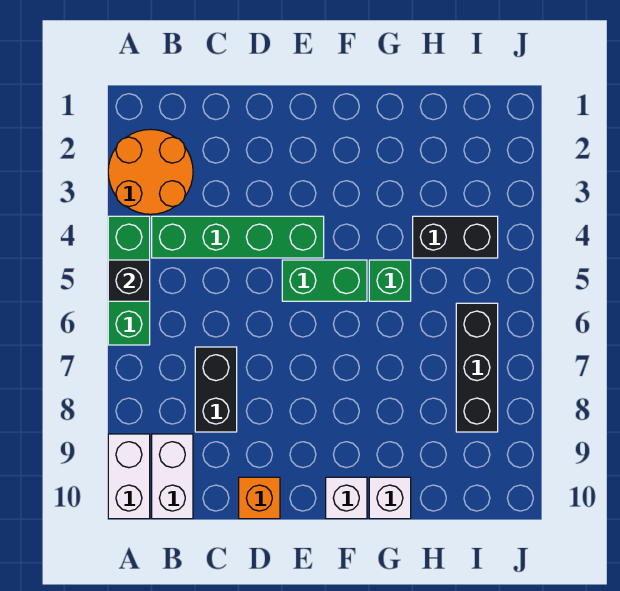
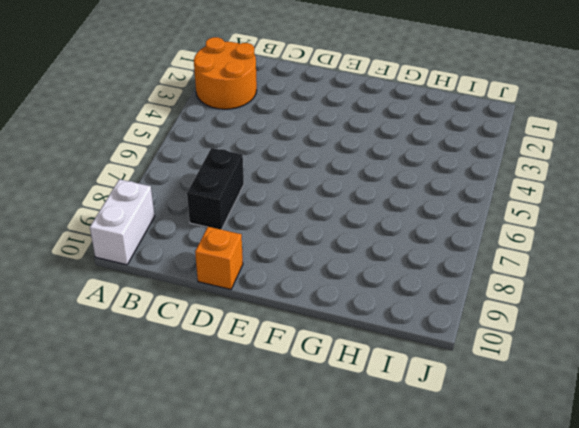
none -> green brick A4:A6 level 1
none -> green brick B4:E4 level 1
none -> white brick B9:B10 level 1

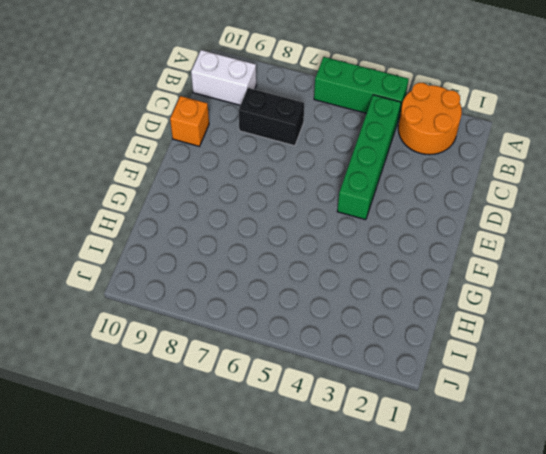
none -> white brick A9:A10 level 1
none -> green brick E5:F5 level 1
none -> white brick F10 level 1

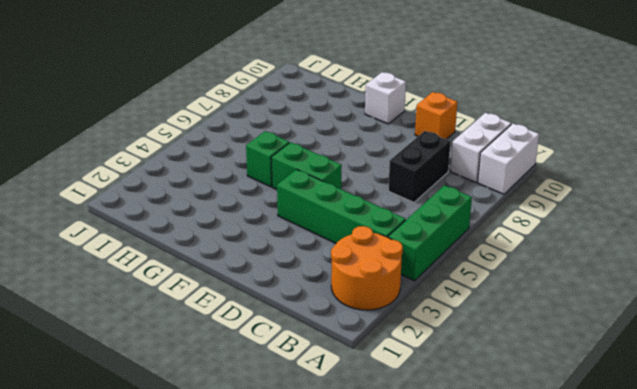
none -> white brick G10 level 1
none -> black brick H4:I4 level 1
none -> black brick I6:I8 level 1

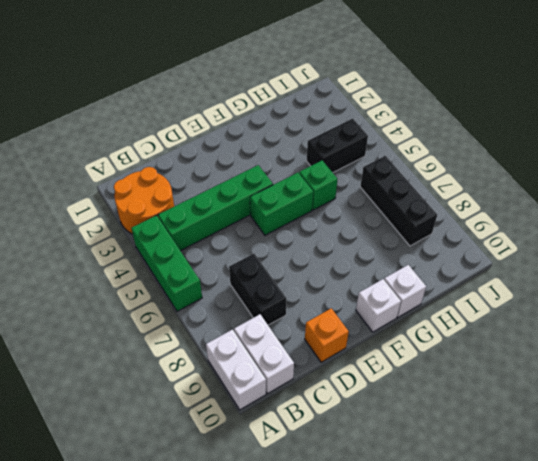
none -> black brick A5 level 2

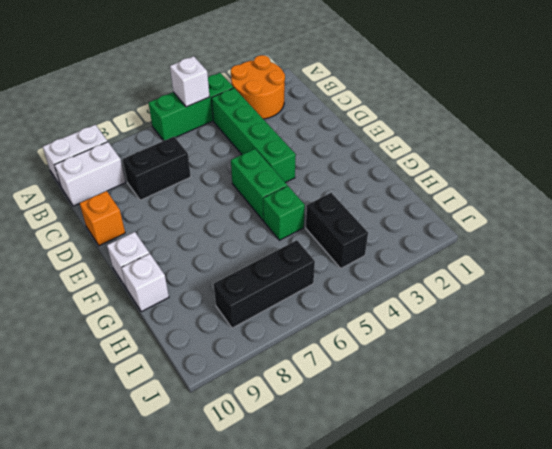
white brick A5 level 2 -> black brick A5 level 2

